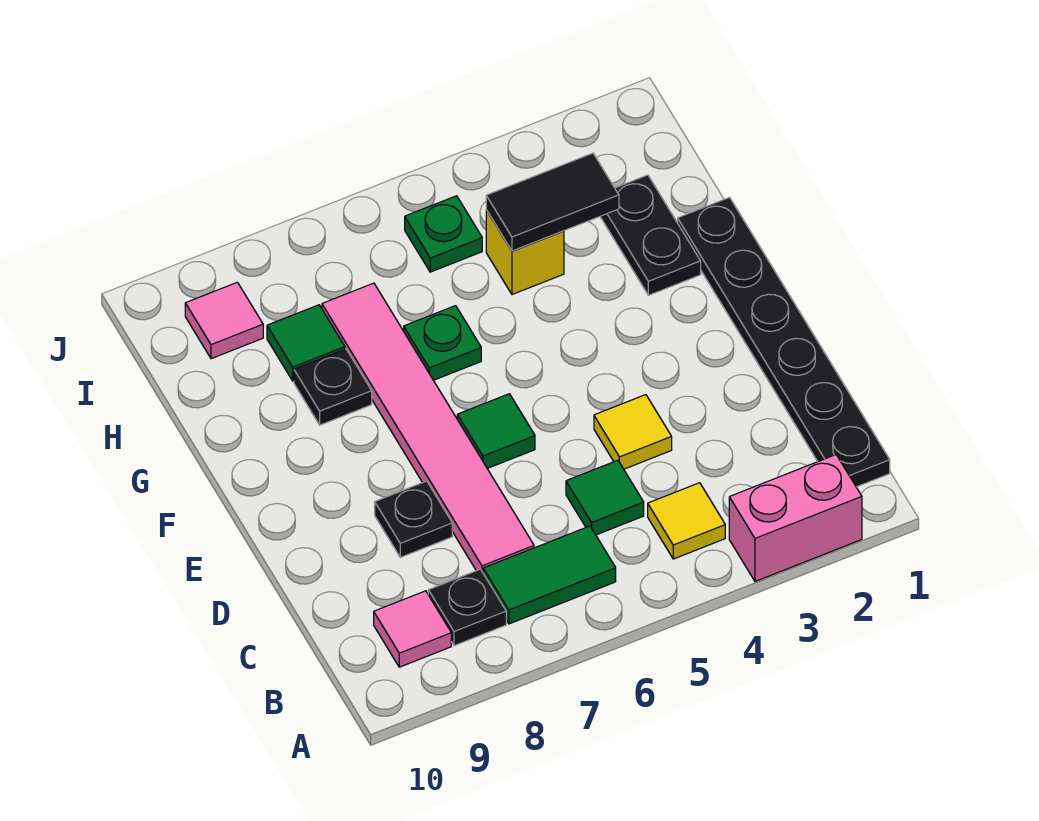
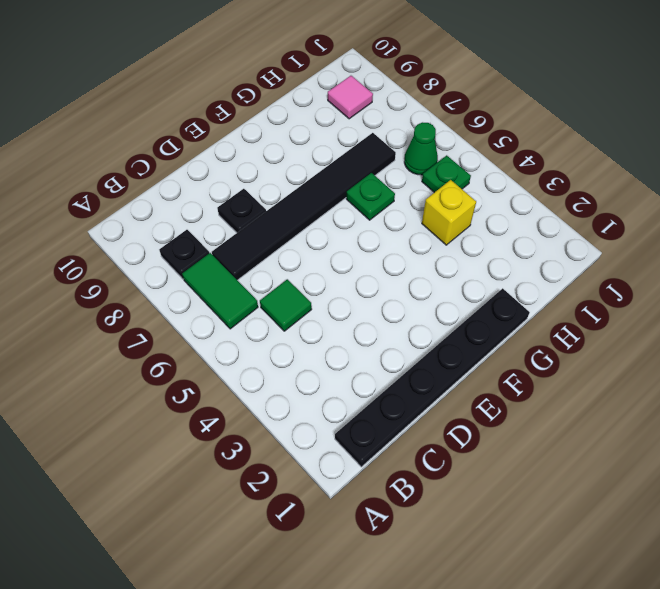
black tile C7:H7 level 1 -> pink tile C7:H7 level 1
green cone I6 level 1 -> none
none -> pink brick A2:A3 level 1
none -> yellow tile B4 level 1
none -> pink tile B9 level 1

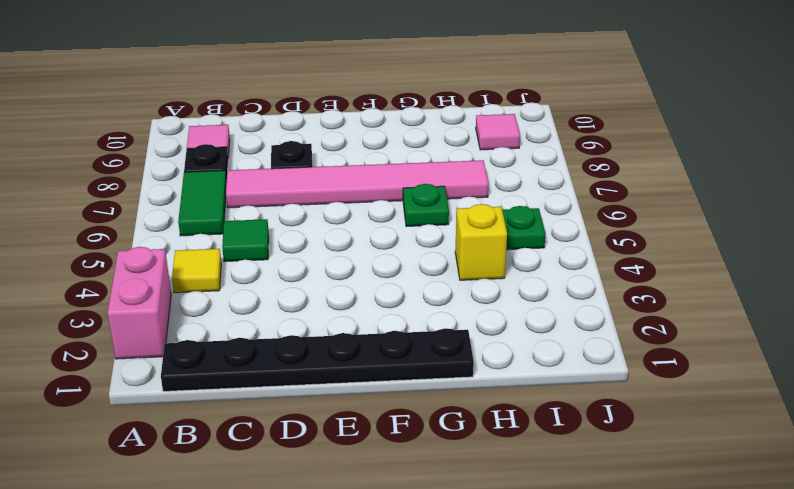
none -> yellow tile D4 level 1
none -> green tile E6 level 1
none -> black plate G2:H2 level 1

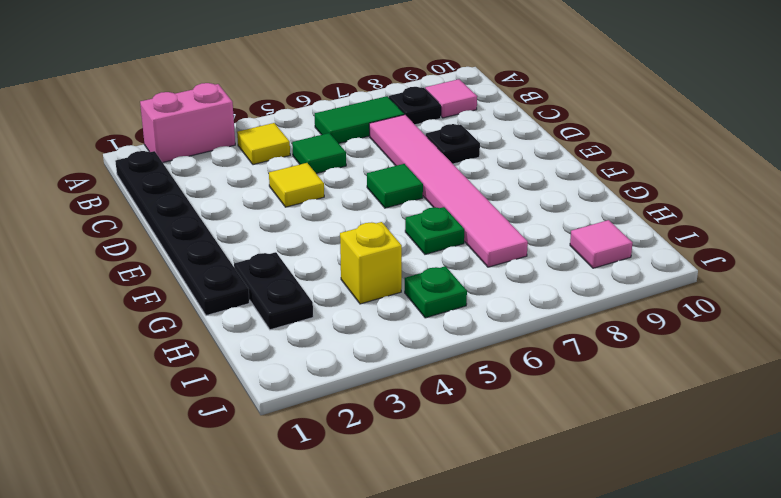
none -> black plate G8 level 1
none -> green tile H8 level 1
none -> black tile H3:H4 level 2

